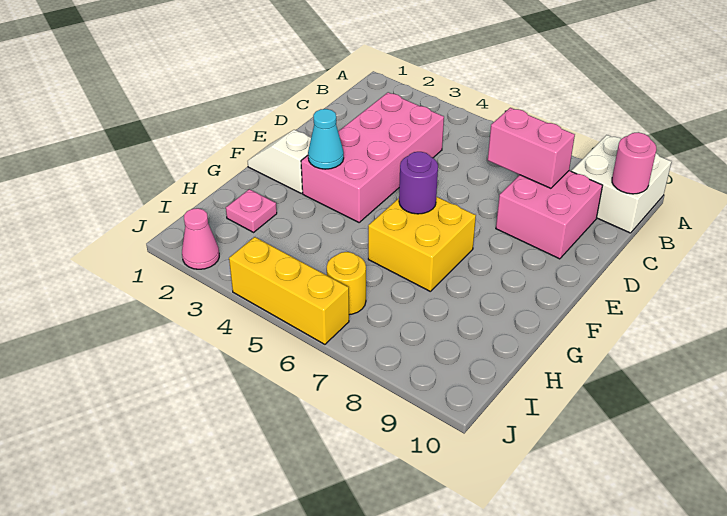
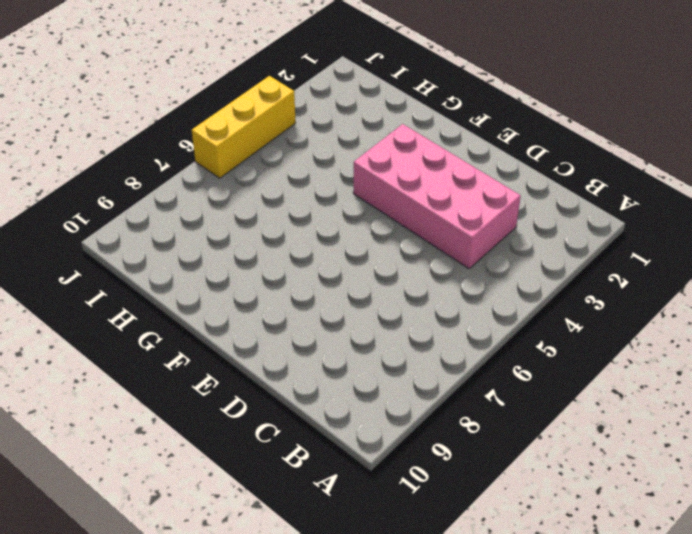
none -> white brick A9:B10 level 1
none -> pink brick C8:D9 level 1
none -> white slope F1:F2 level 1 top 2

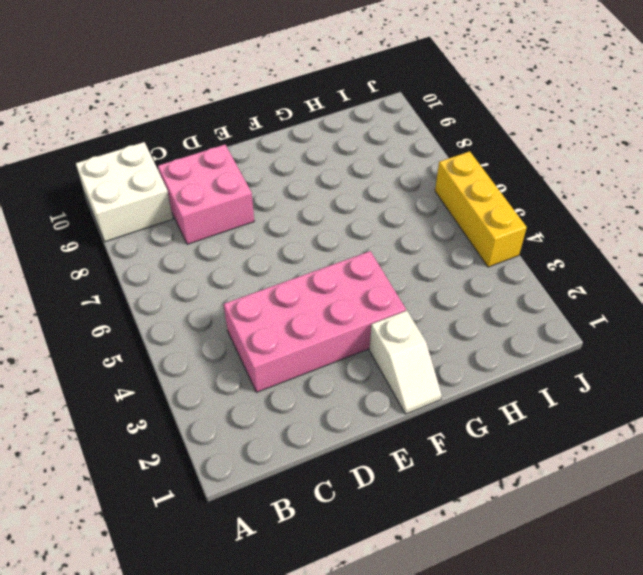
none -> yellow brick F6:G7 level 1
none -> pink plate H2 level 1
none -> yellow round brick I6 level 1

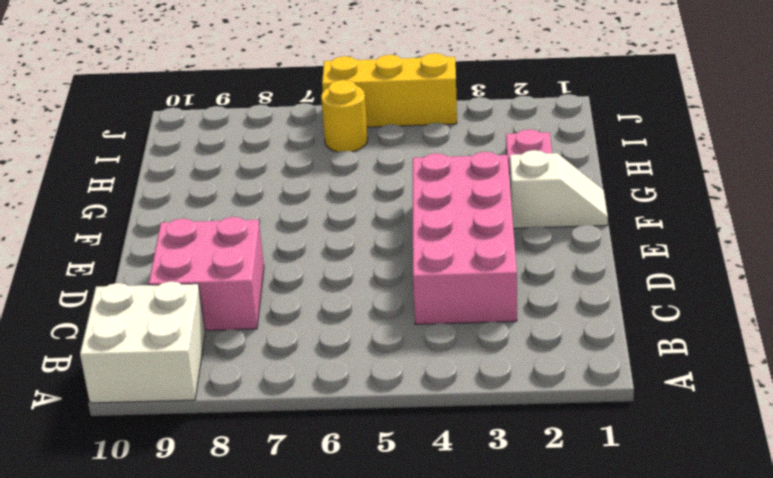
none -> yellow brick F6:G7 level 1
none -> pink cone J2 level 1
none -> pink round brick B10 level 2

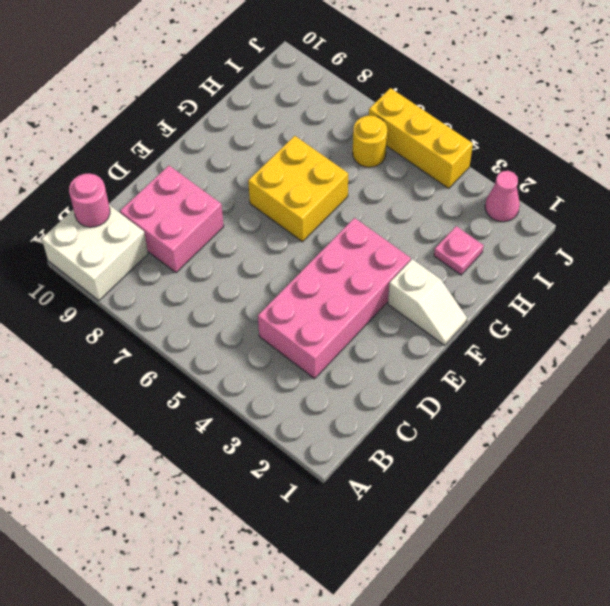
none -> pink brick C7:C8 level 2
none -> cyan cone F3 level 2
none -> purple round brick F6 level 2

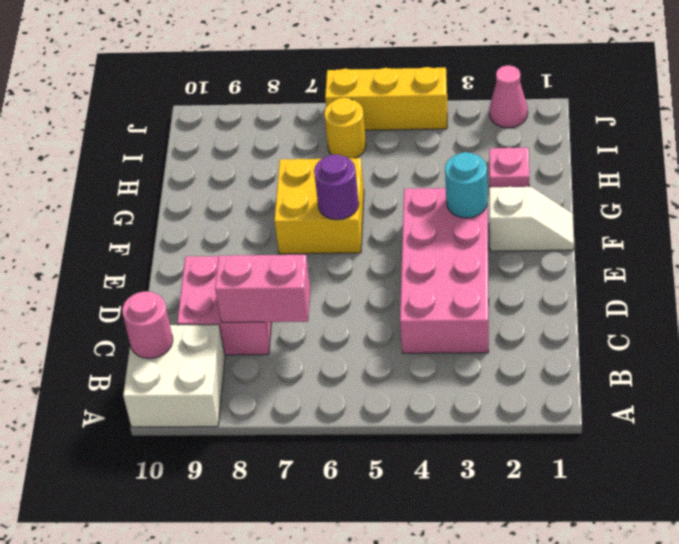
cyan round brick F3 level 2 -> cyan cone F3 level 2

